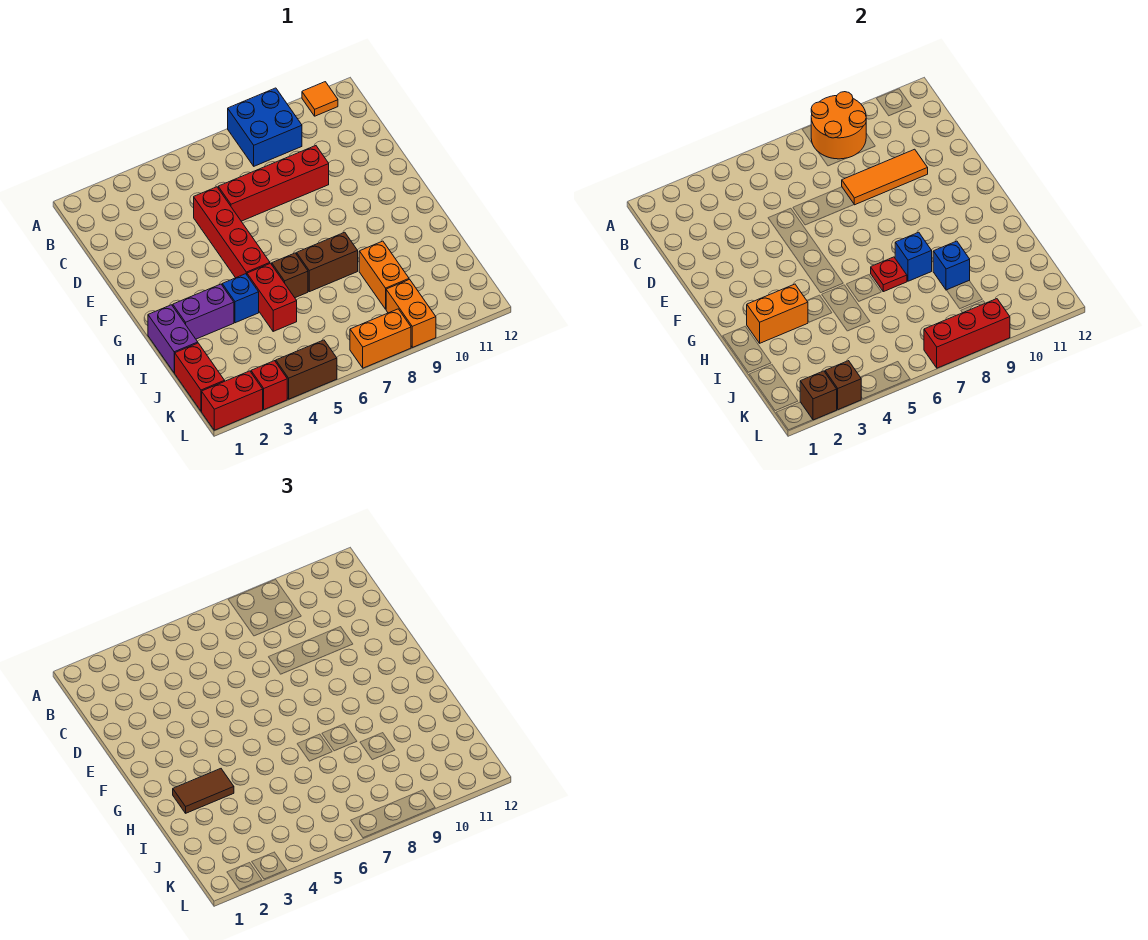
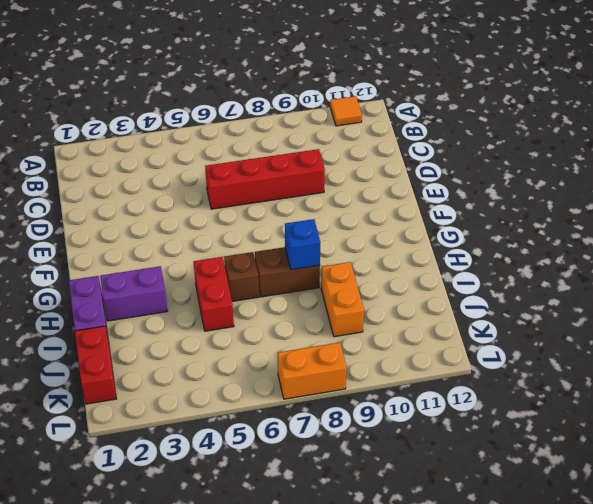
none -> blue brick A8:B9 level 1
none -> red brick D5:G5 level 1
none -> blue brick H4 level 1

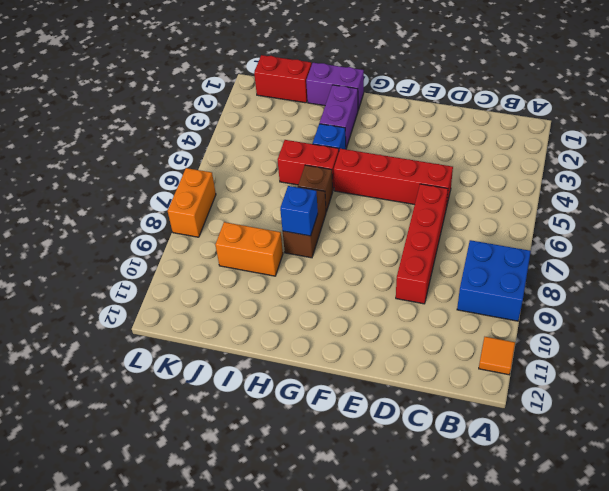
none -> orange brick K9:L9 level 1
none -> red brick L1:L2 level 1
none -> red brick L3 level 1

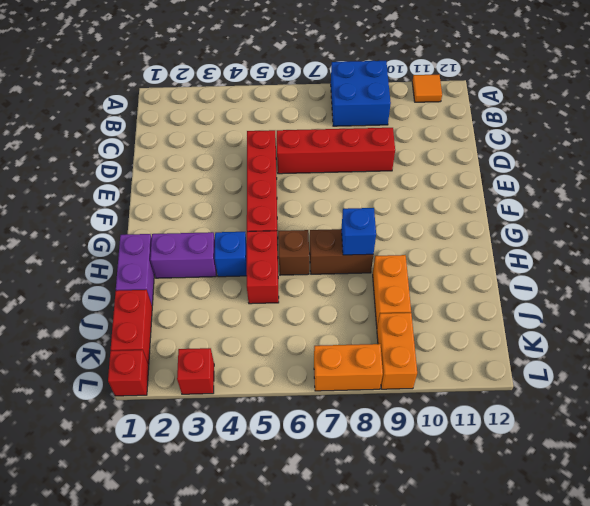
red brick L1 level 1 -> red brick L1:L2 level 1
none -> brown brick L4:L5 level 1
none -> orange round brick A8:B9 level 2
none -> orange tile D8:D10 level 2

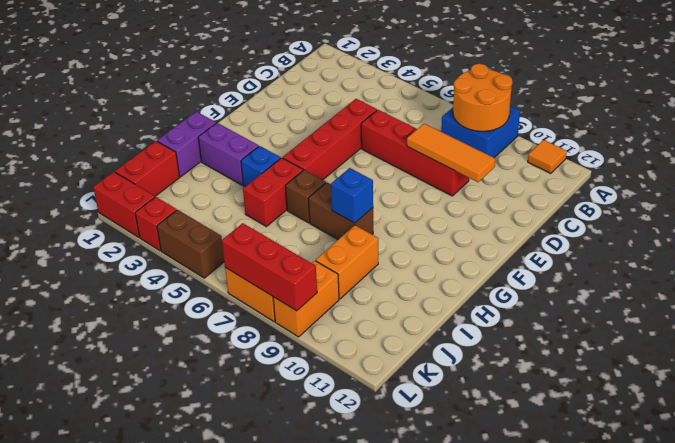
none -> orange brick H2:H3 level 2
none -> red plate H7 level 2
none -> blue brick I9 level 2

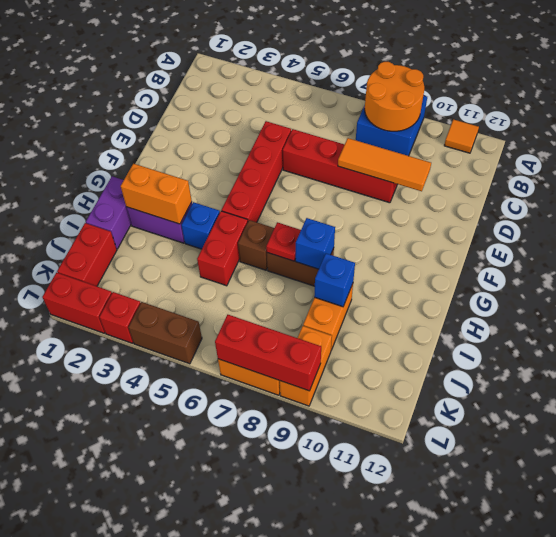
none -> brown brick L2 level 2
none -> brown brick L3 level 2
none -> brown tile H2:H3 level 3

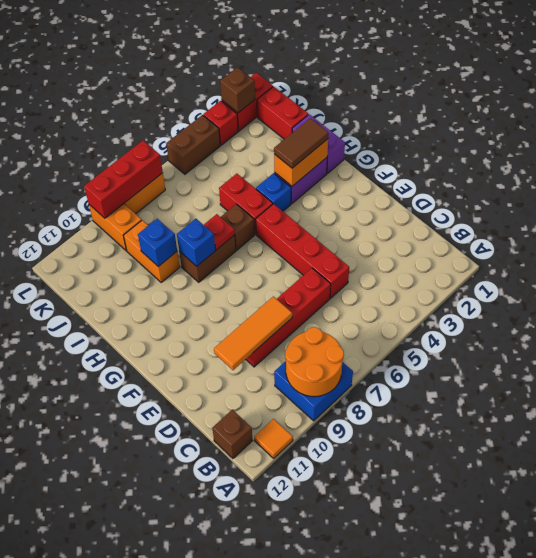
brown brick B12 level 1 -> brown brick L3 level 2

